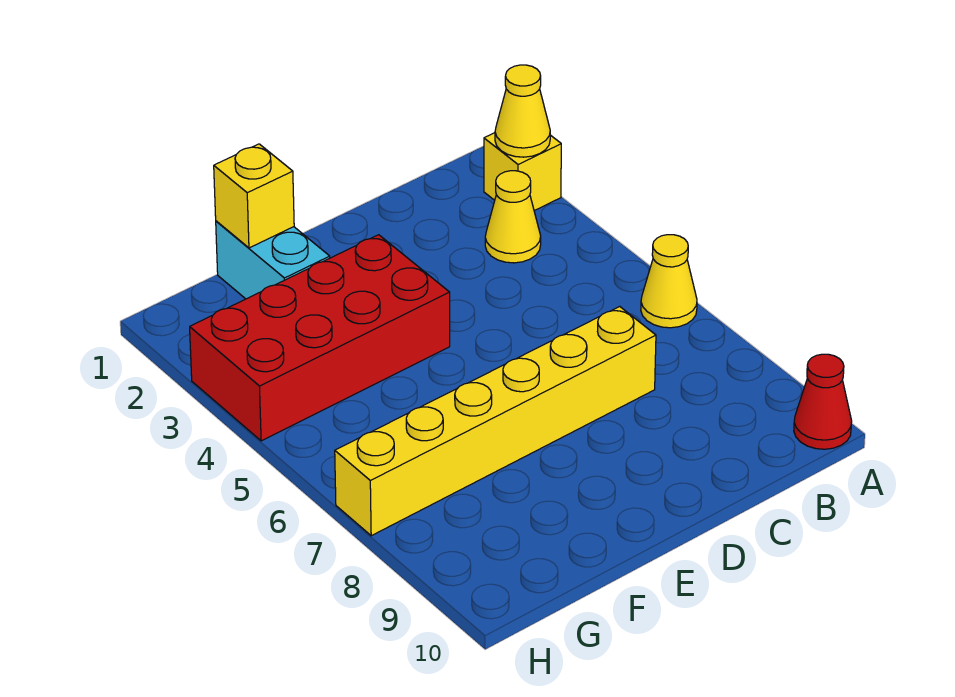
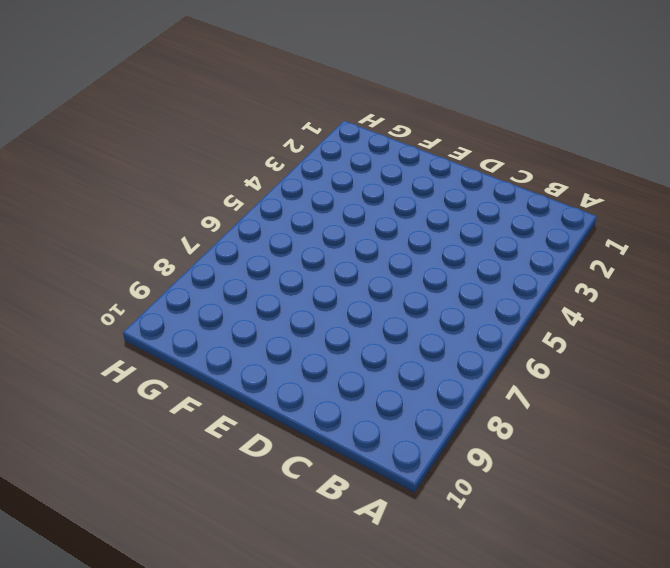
none -> yellow brick A2 level 1
none -> yellow cone A6 level 1

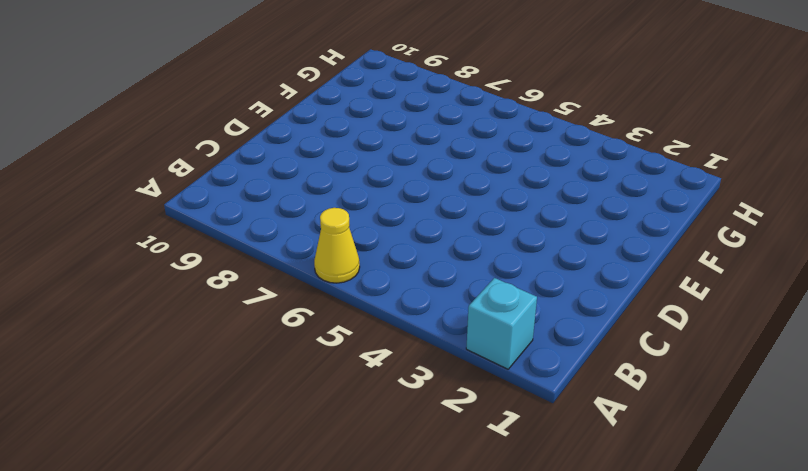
cyan brick A2 level 1 -> yellow brick A2 level 1
none -> red cone A10 level 1
none -> yellow cone B3 level 1

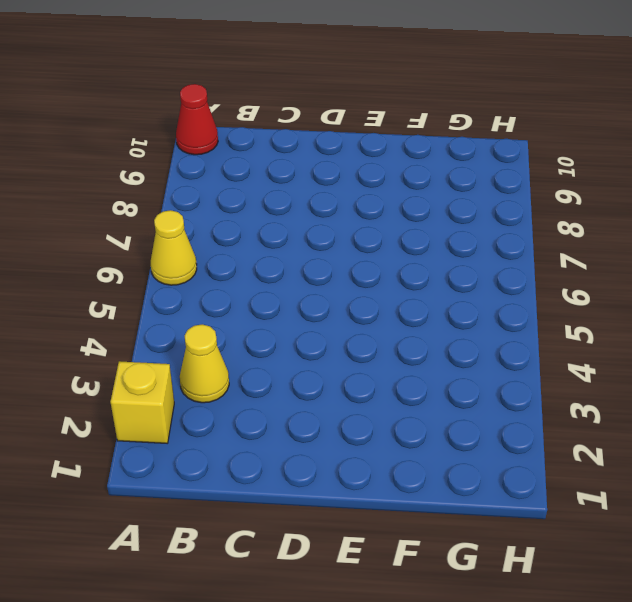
none -> yellow brick C7:H7 level 1
none -> red brick E3:H4 level 1

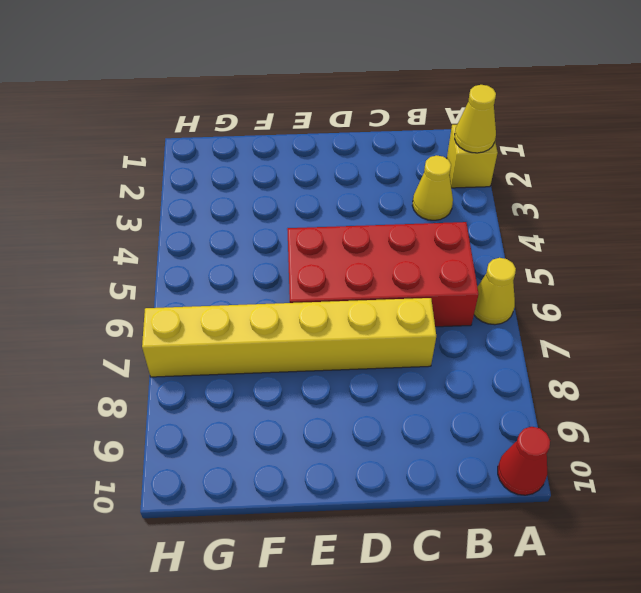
red brick B5:E6 level 1 -> red brick E3:H4 level 1
none -> cyan brick F1:F2 level 1
none -> yellow brick F1 level 2

